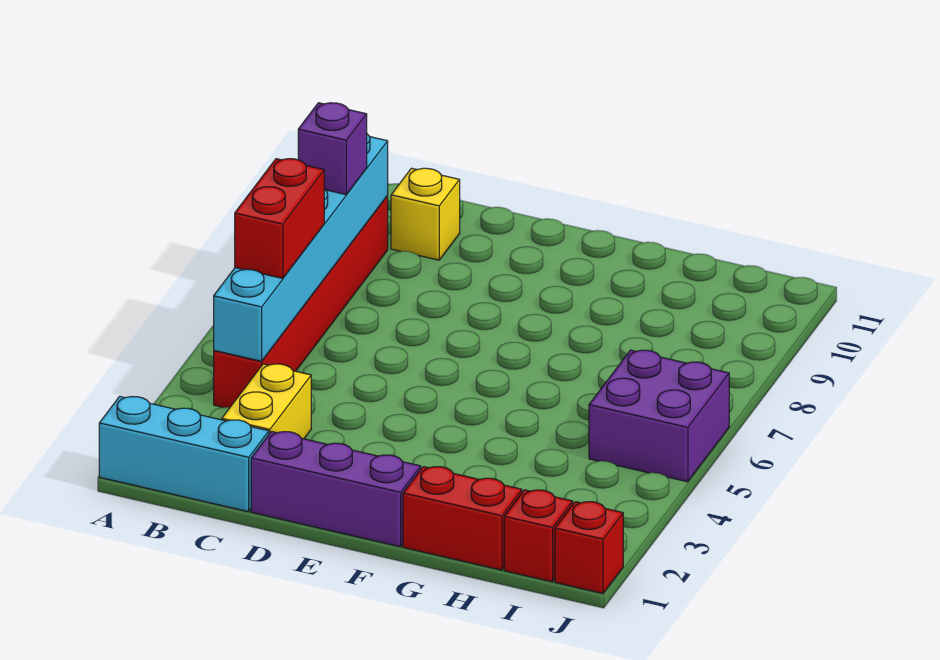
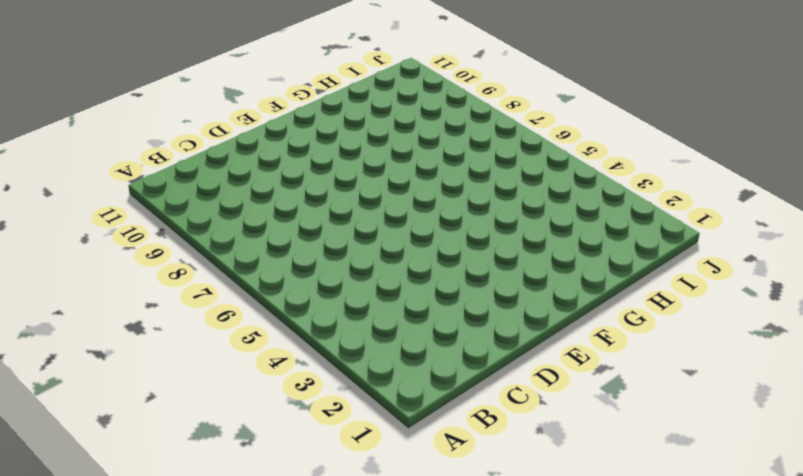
none -> cyan brick A1:C1 level 1
none -> red brick B4:B9 level 1
none -> yellow brick C2:C3 level 1

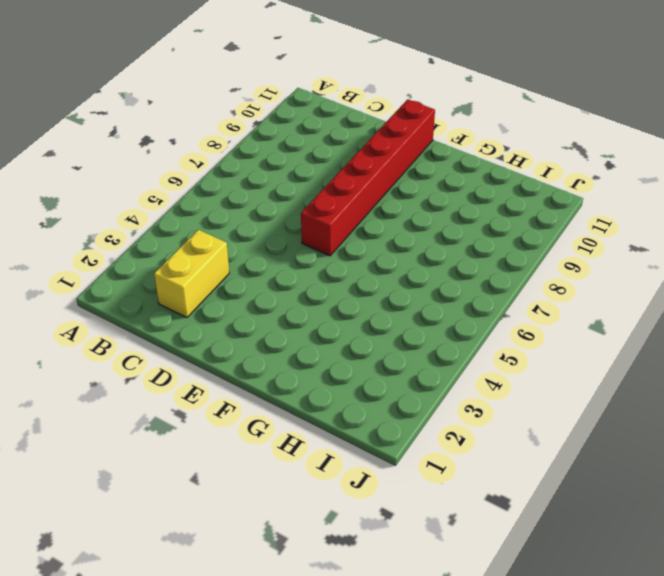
red brick E6:E11 level 1 -> red brick B4:B9 level 1
none -> cyan brick A1:C1 level 1
none -> yellow brick C10 level 1
none -> purple brick D1:F1 level 1

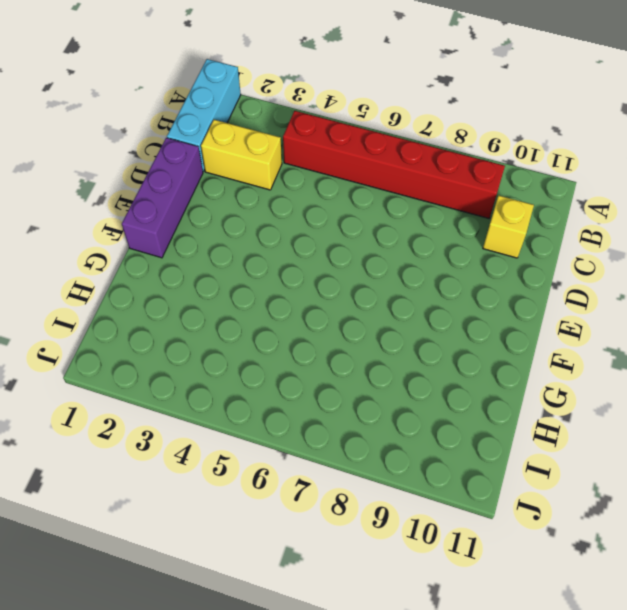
none -> red brick G1:H1 level 1
none -> red brick I1 level 1
none -> purple brick I5:J6 level 1

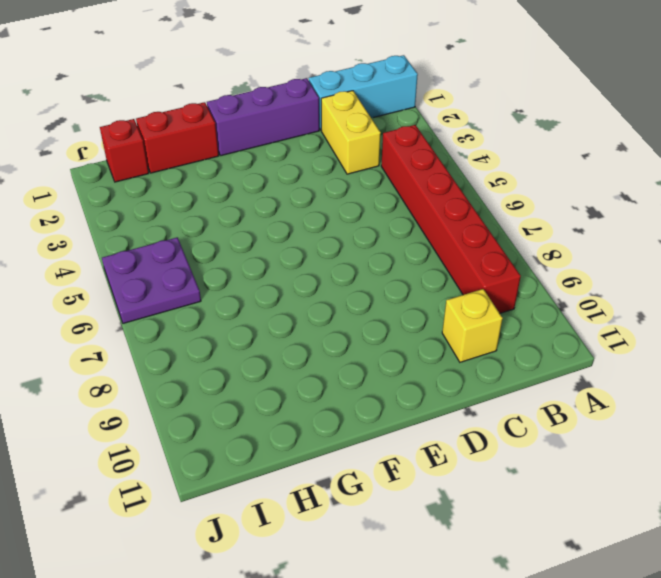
purple plate I5:J6 level 1 -> purple brick I5:J6 level 1
none -> red brick J1 level 1
none -> cyan brick B4:B9 level 2
none -> red brick B5:B6 level 3

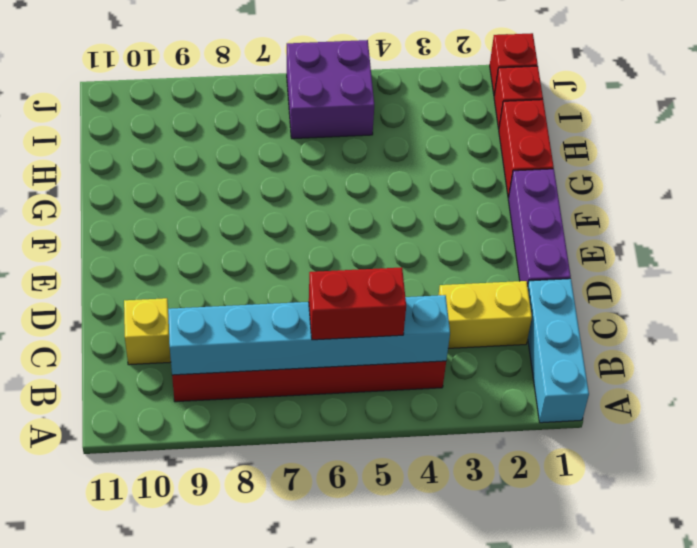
none -> purple brick B8 level 3

